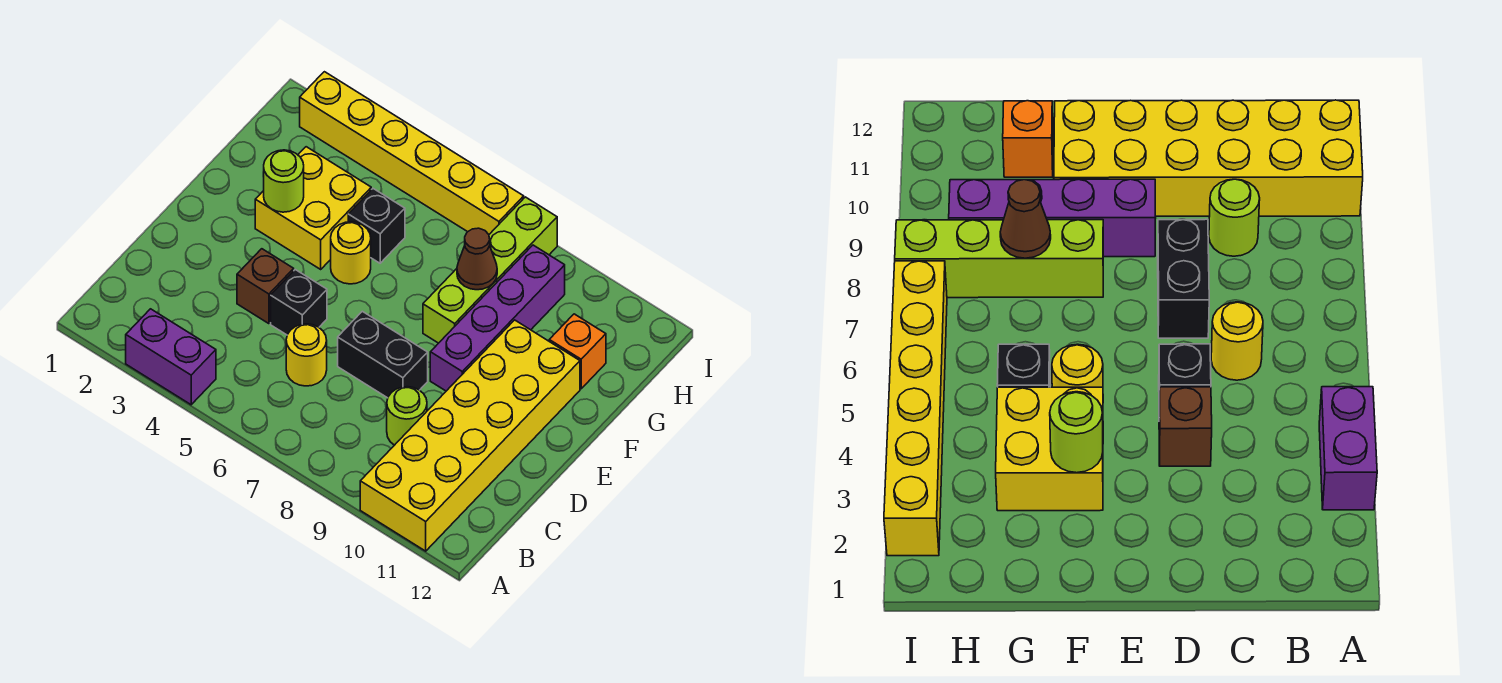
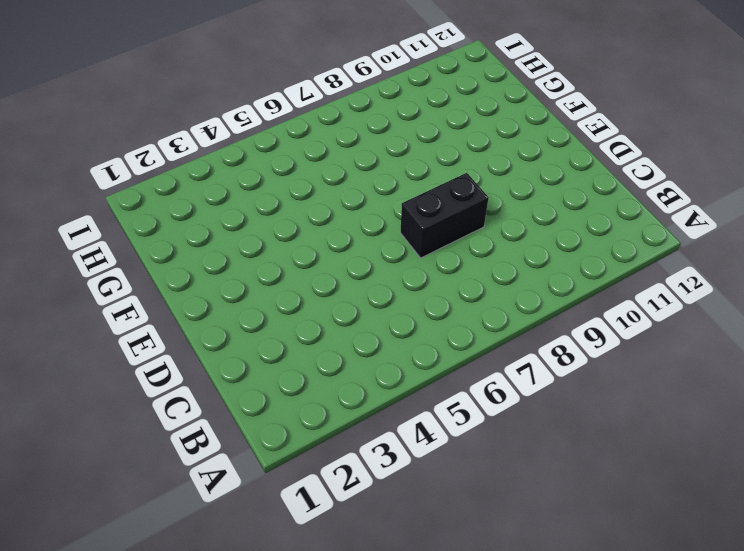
none -> purple brick A3:A4 level 1
none -> yellow brick A10:F11 level 1
none -> yellow round brick C6 level 1

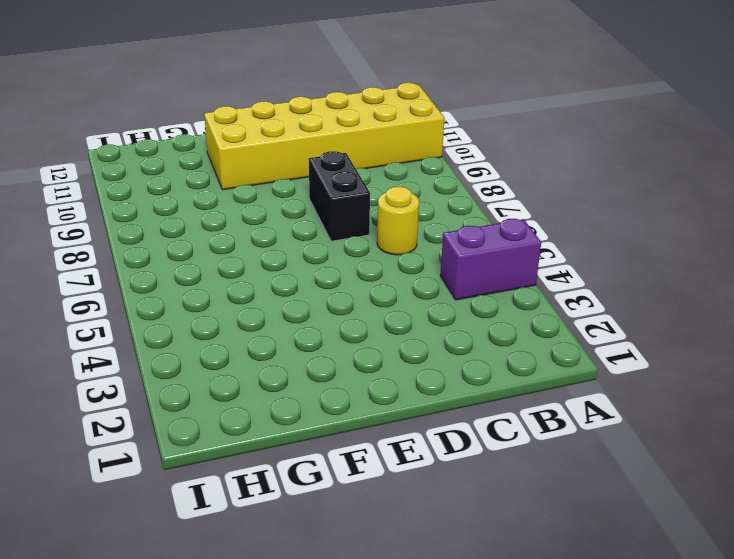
purple brick A4:B4 level 1 -> purple brick A3:A4 level 1
none -> lime round brick C9 level 1
none -> brown brick D4 level 1
none -> black brick D5 level 1

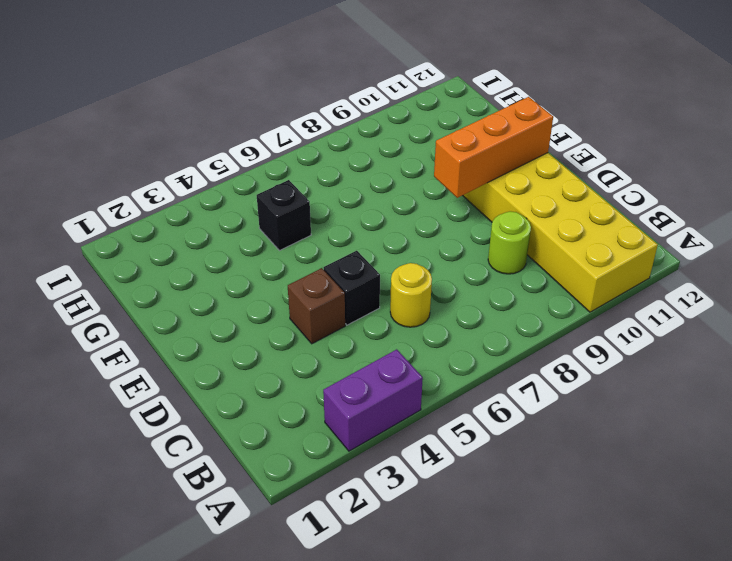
orange brick E9:E11 level 2 -> none
none -> black brick D7:D8 level 1
none -> purple brick E9:H9 level 1
none -> yellow brick F3:G4 level 1

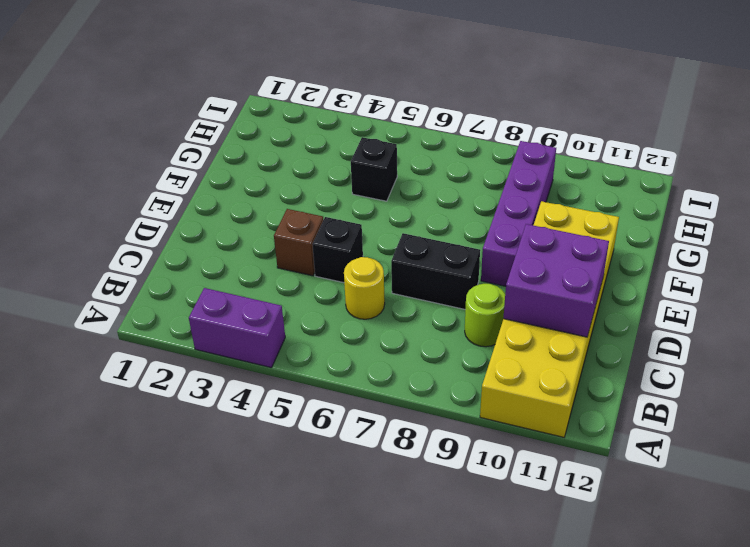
purple brick C10:D11 level 2 -> none
none -> yellow brick F3:G4 level 1
none -> yellow round brick F5 level 1
none -> lime brick F8:I8 level 1

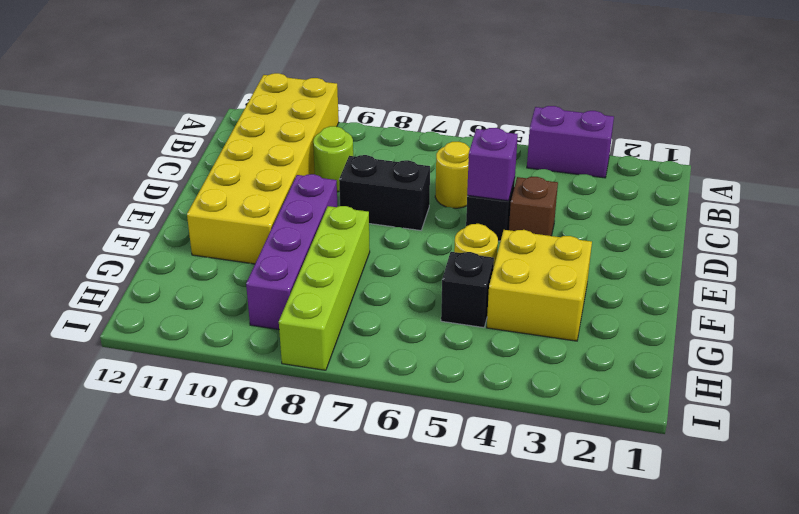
purple brick D5 level 2 -> none
none -> orange brick G11 level 1
none -> yellow brick I2:I7 level 1
none -> lime round brick F3 level 2

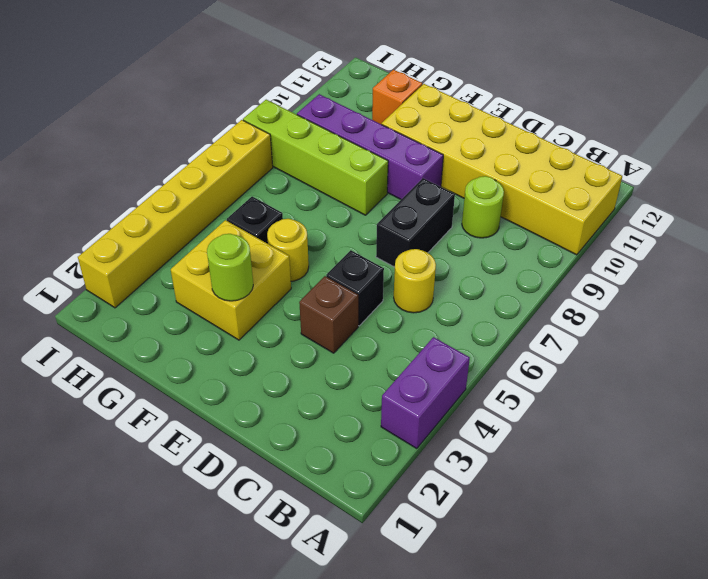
none -> brown cone G8 level 2

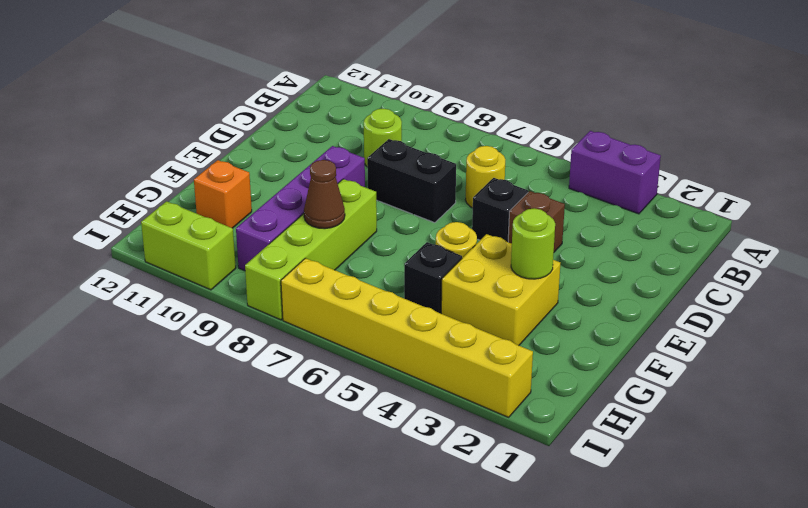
lime brick I10:I11 level 1 -> none
none -> yellow brick A10:F11 level 1

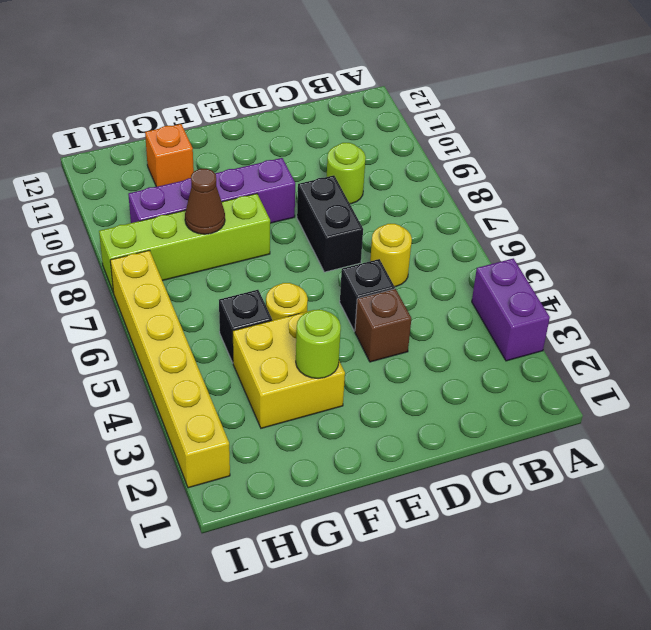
none -> yellow brick A10:F11 level 1

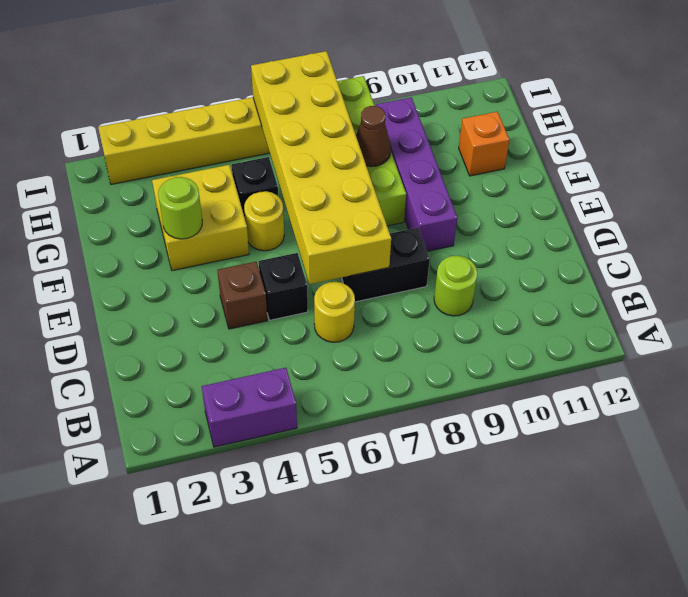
yellow brick D6:I7 level 2 -> yellow brick A10:F11 level 1

